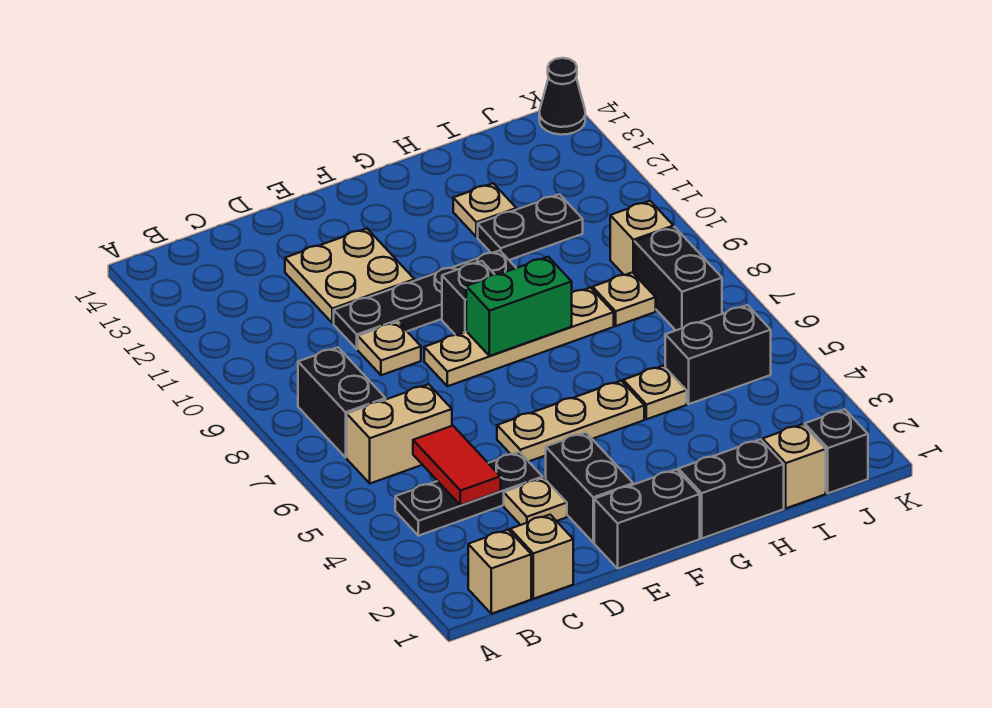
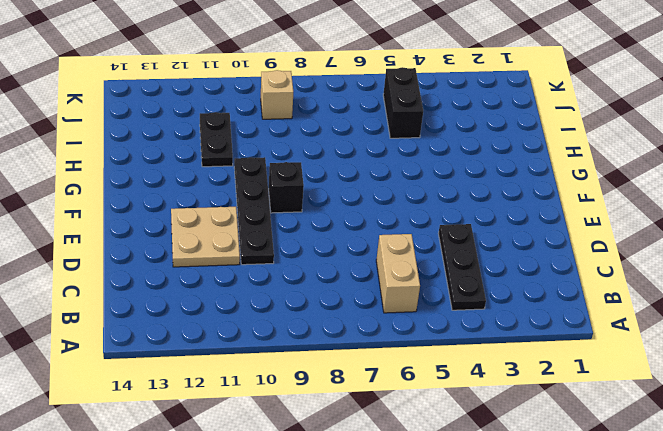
none -> tan brick B1 level 1
none -> black brick B7:B8 level 1
none -> tan brick C1 level 1

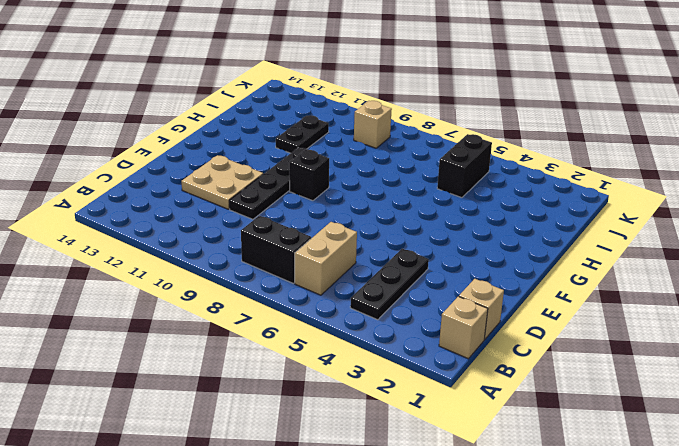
none -> tan plate D3 level 1
none -> tan plate D9 level 1
none -> black brick E1:F1 level 1

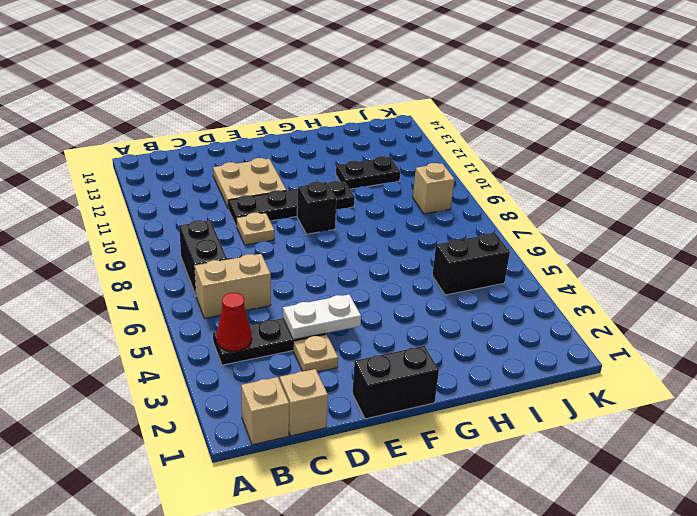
red cone B4 level 2 -> none
white plate D4:E4 level 2 -> none
none -> black brick E2:E3 level 1
none -> tan plate E5:G5 level 1
none -> tan plate E8:H8 level 1

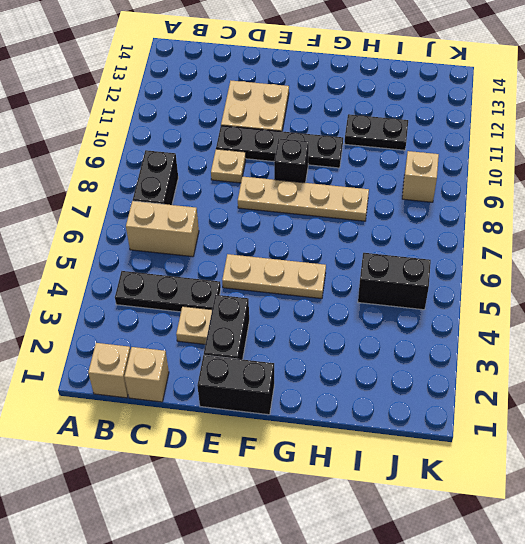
none -> black brick G1:H1 level 1
none -> tan plate H5 level 1
none -> tan plate H12 level 1

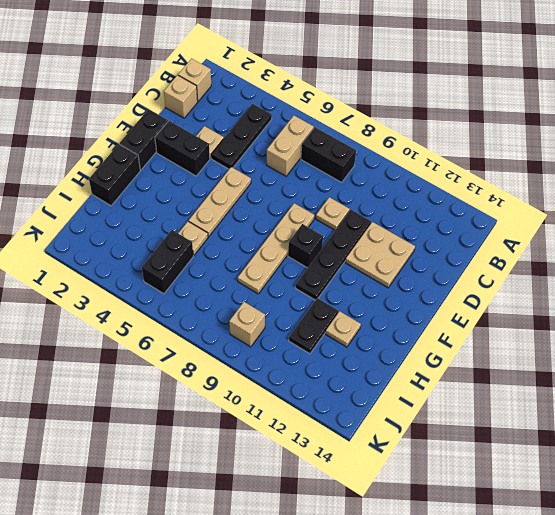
none -> tan brick I1 level 1
none -> tan plate I8 level 1
none -> black brick J1 level 1

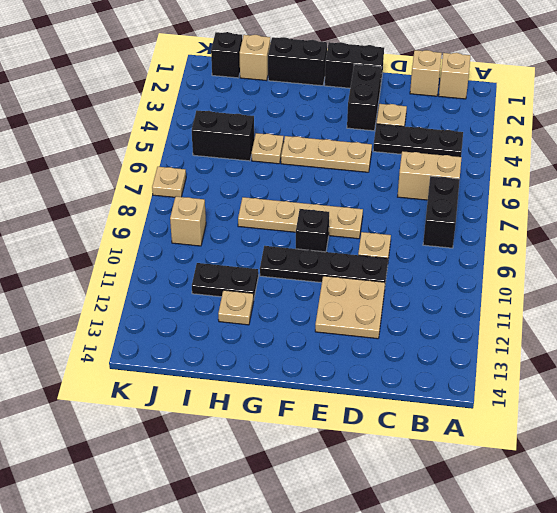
tan plate K7 level 1 -> tan plate I8 level 1
none -> black brick J7:J8 level 1
none -> black cone K14 level 1
none -> red tile C4:C5 level 2

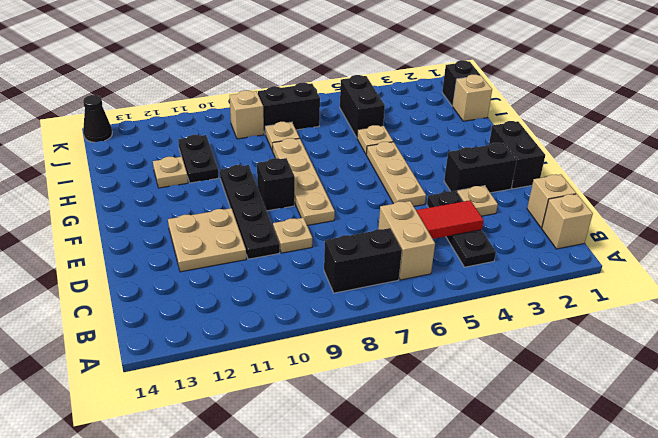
none -> black brick G1:H1 level 1
none -> green brick F8:G8 level 2

